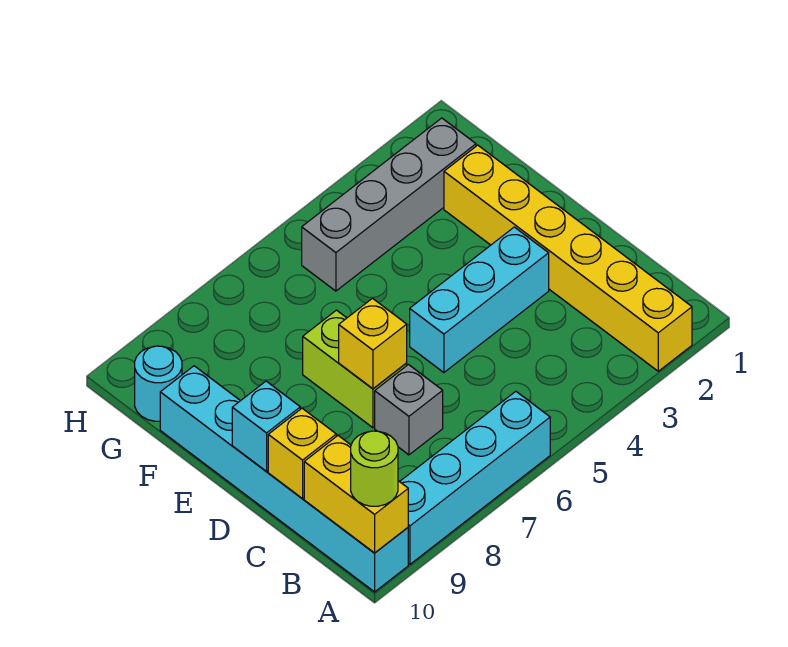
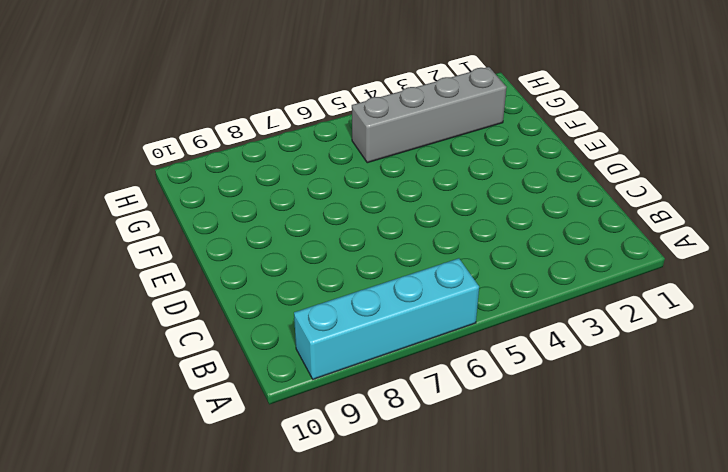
none -> yellow brick A2:F2 level 1
none -> cyan brick A10:F10 level 1
none -> grey brick C7 level 1

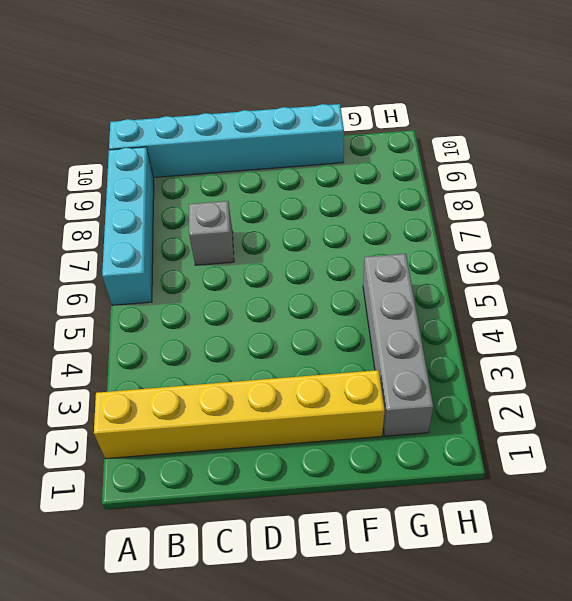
none -> cyan brick D3:D5 level 1
none -> lime brick D7:E7 level 1
none -> cyan round brick G10 level 1

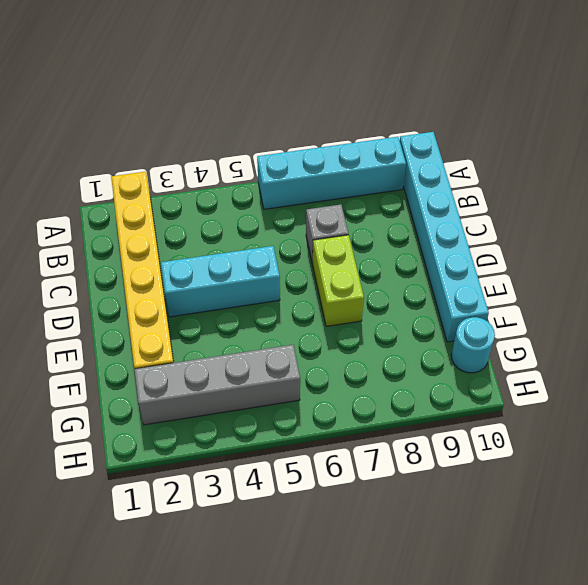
none -> yellow brick A10:B10 level 2
none -> yellow brick C10 level 2
none -> yellow brick D7 level 2

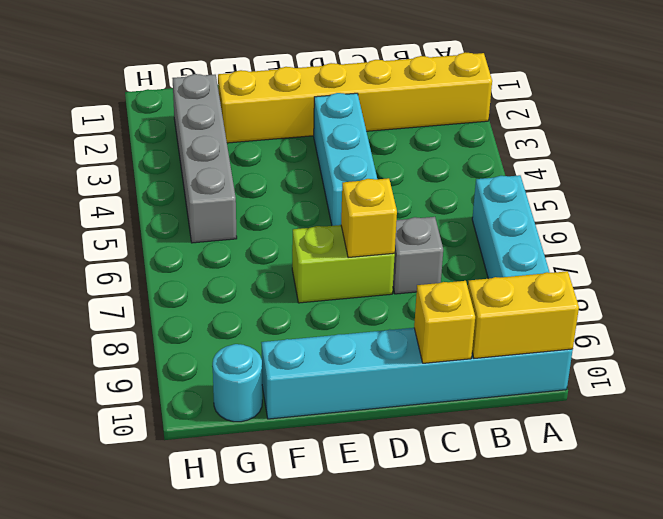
none -> cyan brick D10 level 2
none -> lime round brick A10 level 3

